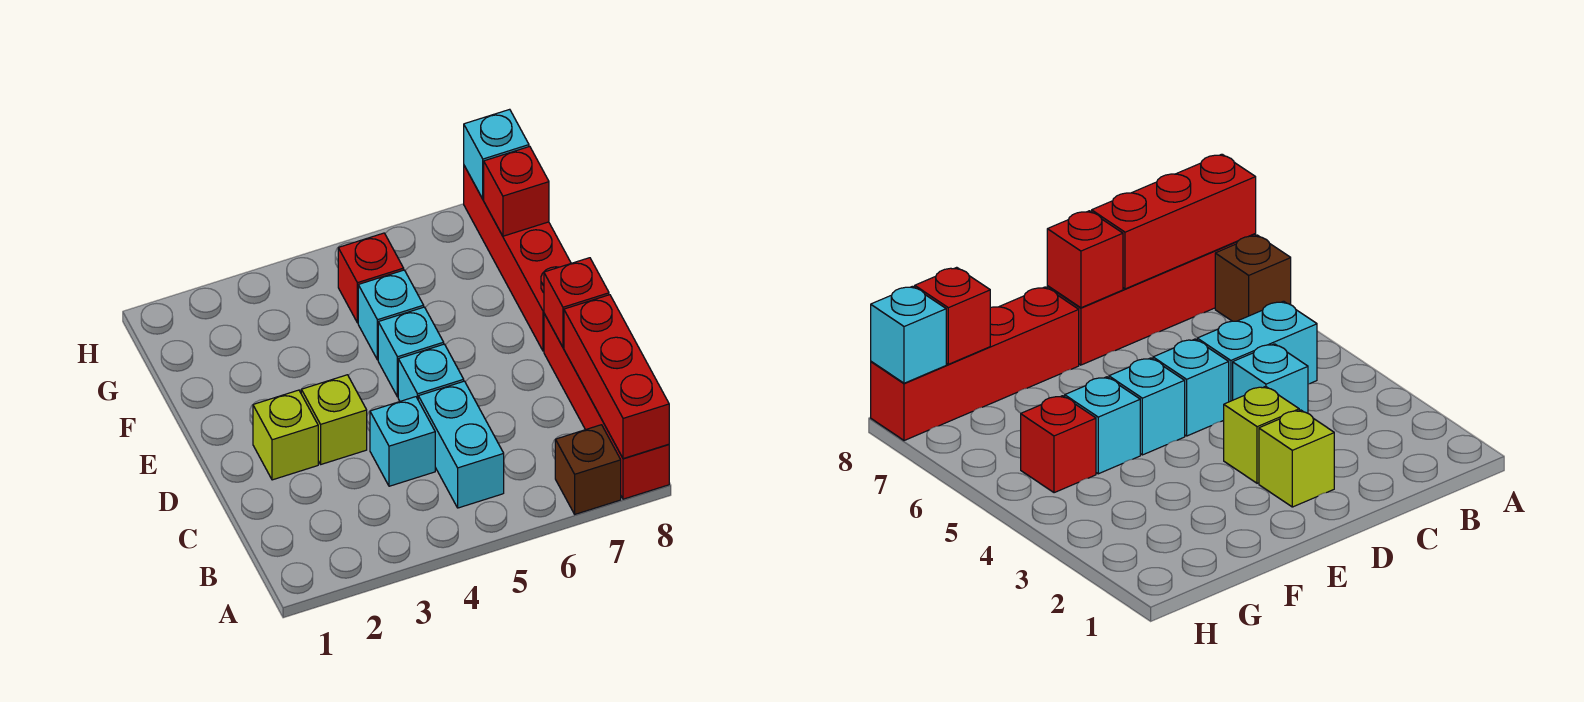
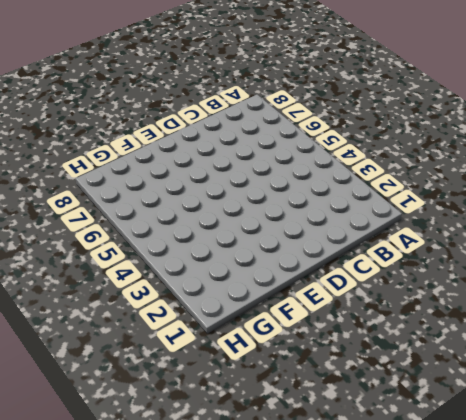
none -> brown brick A7 level 1
none -> red brick A8:D8 level 1
none -> cyan brick B5:C5 level 1

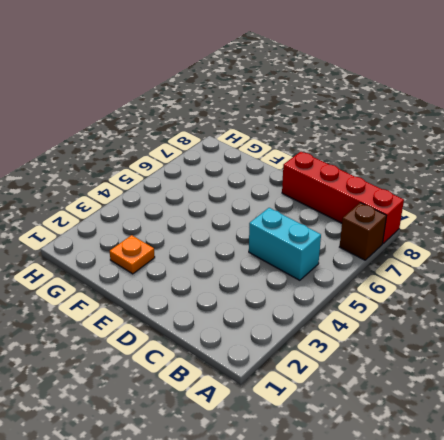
orange plate F2 level 1 -> none
none -> cyan brick C4 level 1
none -> lime brick D2 level 1
none -> lime brick D3 level 1

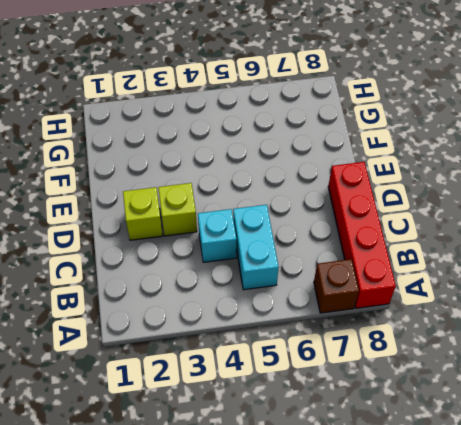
none -> cyan brick D5 level 1
none -> cyan brick E5 level 1
none -> red brick E8:H8 level 1

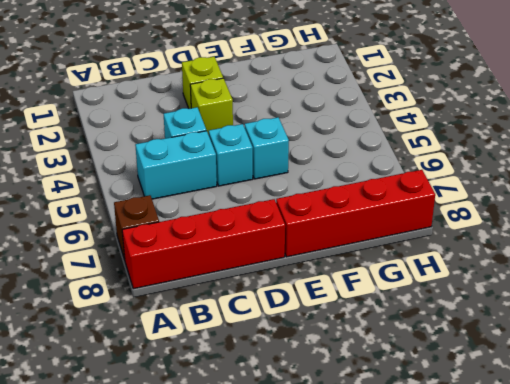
none -> cyan brick F5 level 1
none -> red brick G5 level 1
none -> red brick A8:C8 level 2

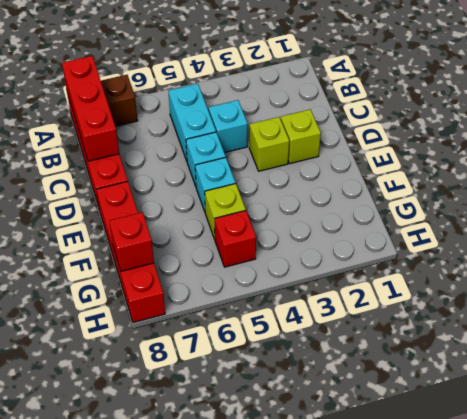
lime brick F5 level 1 -> cyan brick F5 level 1
none -> red brick D8 level 2
none -> cyan brick H8 level 2

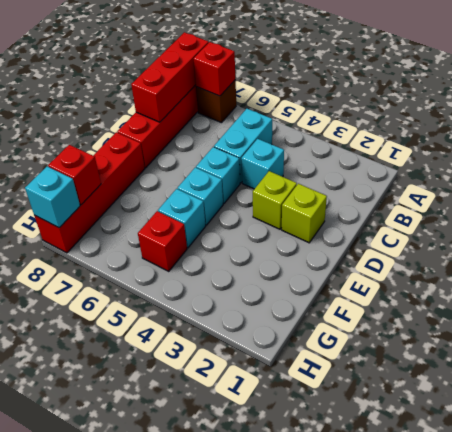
red brick A7 level 2 -> red brick D8 level 2

